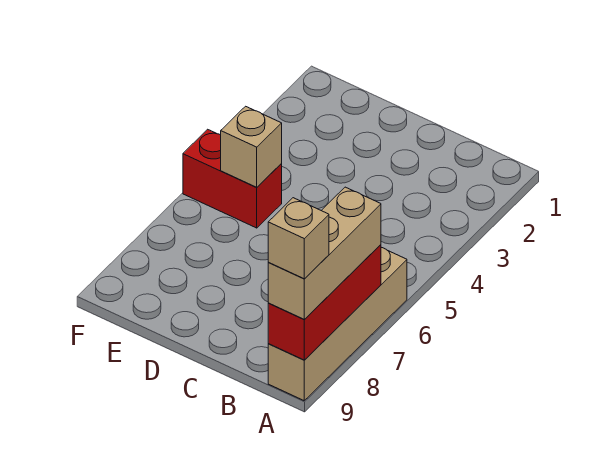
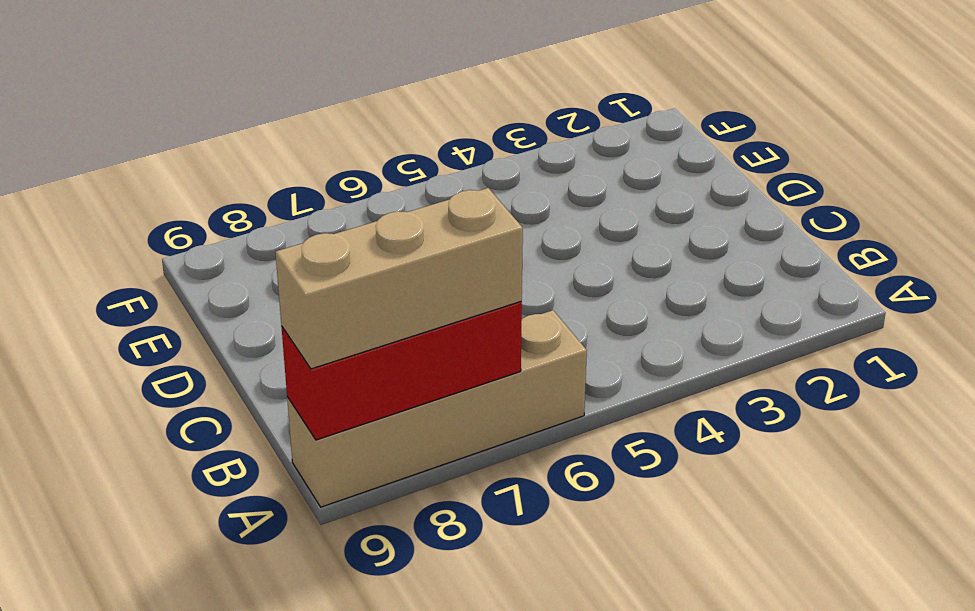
none -> red brick E5:F5 level 1
none -> tan brick E5 level 2

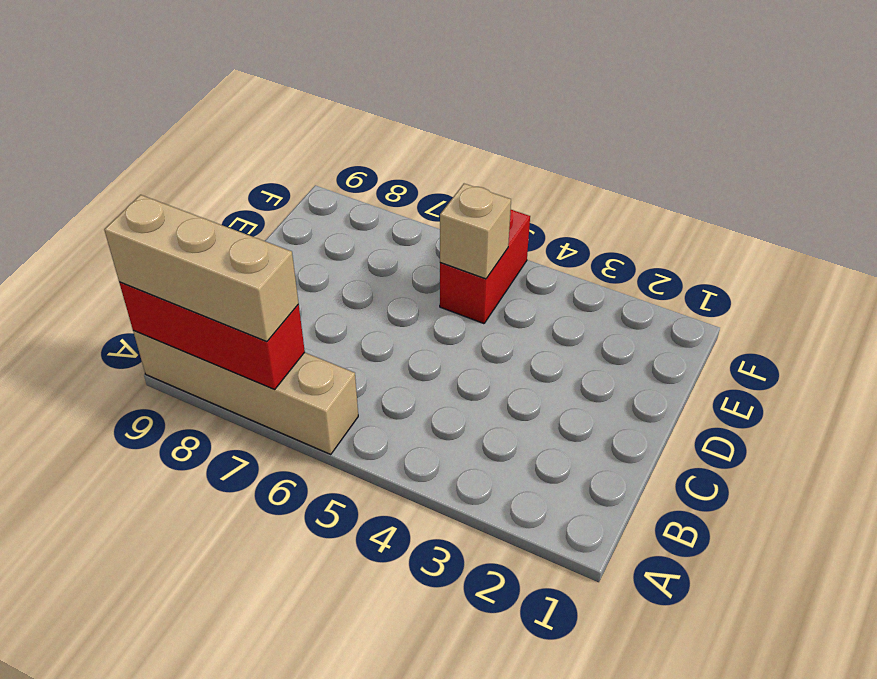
none -> tan brick A9 level 4

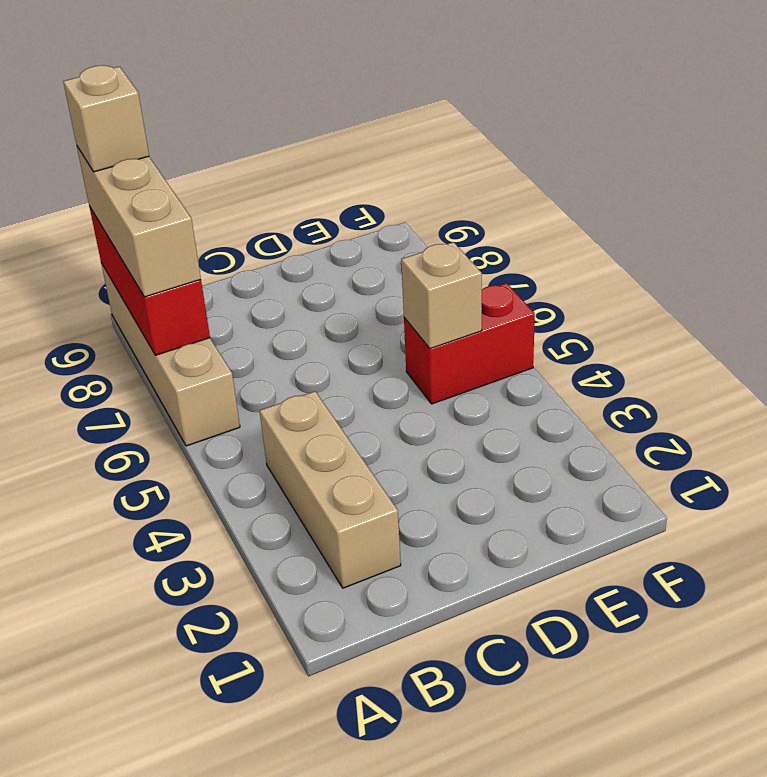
tan brick B2:B4 level 1 -> none

